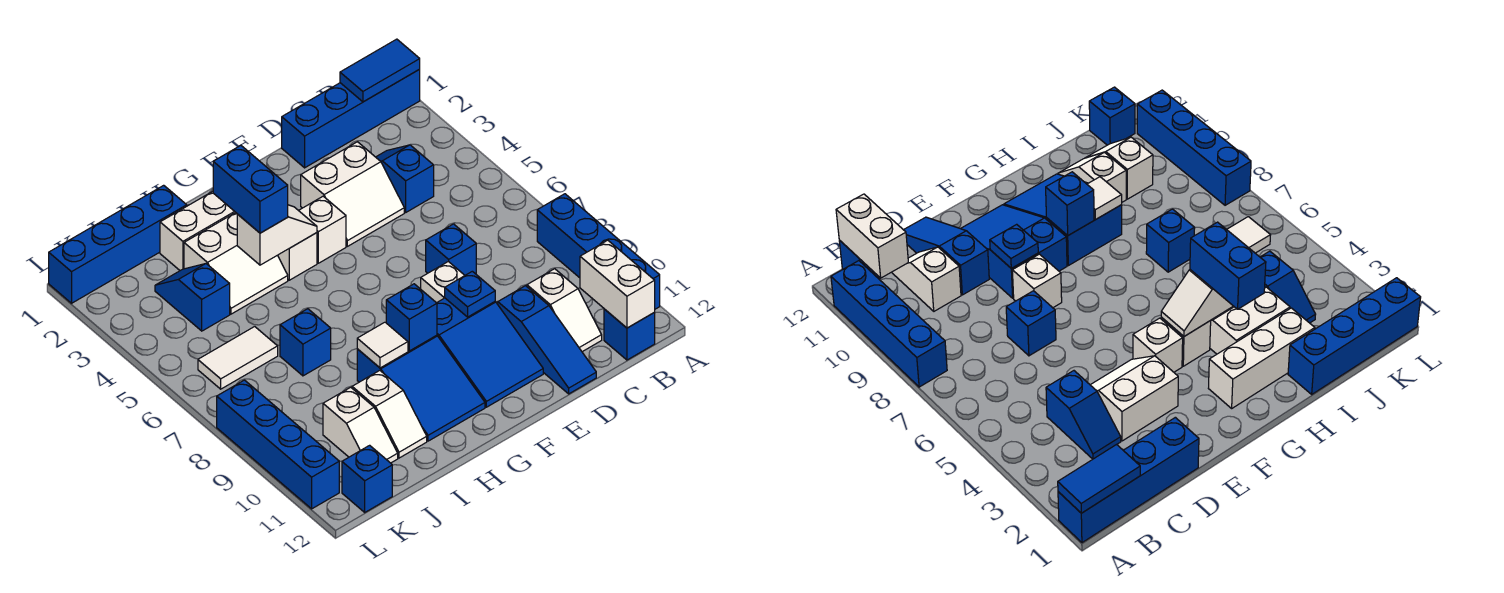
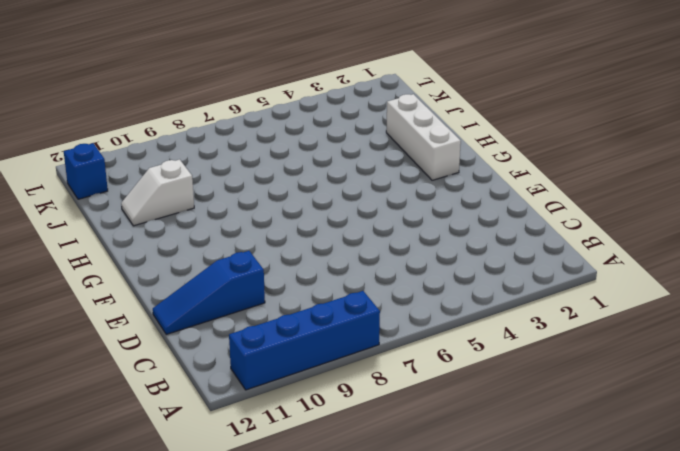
none -> blue brick A1:D1 level 1
none -> blue brick B12 level 1
none -> blue slope C3:C4 level 1 top 4
none -> white slope C10:C11 level 1 top 10

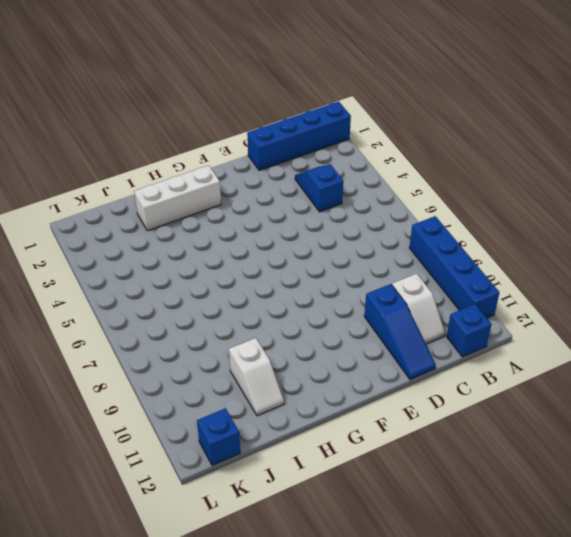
none -> white slope D3:E4 level 1 top 3
none -> blue brick D7 level 1
none -> white brick E8 level 1
none -> blue slope E9:F11 level 1 top 9

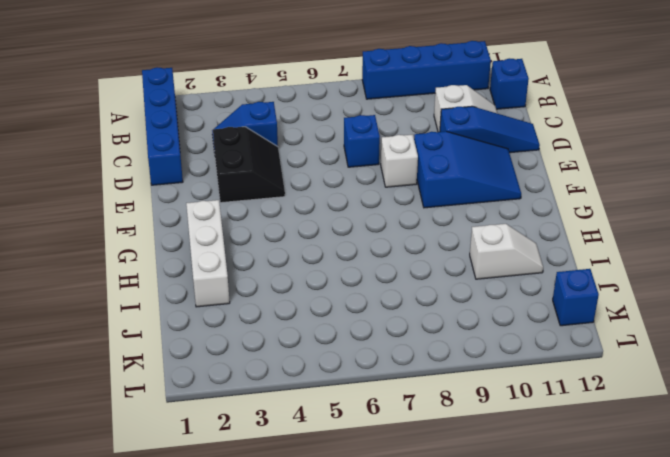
black slope D3:E4 level 1 top 3 -> white slope D3:E4 level 1 top 3
none -> white brick F4 level 1
none -> white brick G4 level 1
none -> blue slope G9:H11 level 1 top 9
none -> white slope H3:I4 level 1 top 3

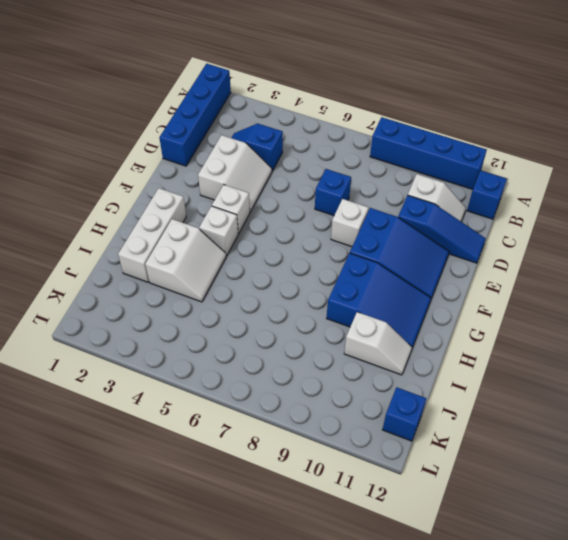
none -> blue brick I1:L1 level 1
none -> blue brick I7 level 1
none -> blue slope J3:J4 level 1 top 4
none -> white tile J6:K6 level 1

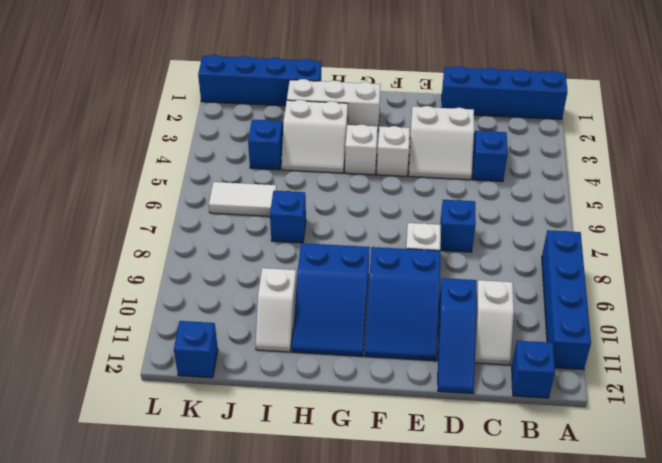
none -> white slope J10:J11 level 1 top 10
none -> blue brick L8:L11 level 1
none -> blue tile A1:B1 level 2
none -> white brick B11:B12 level 2

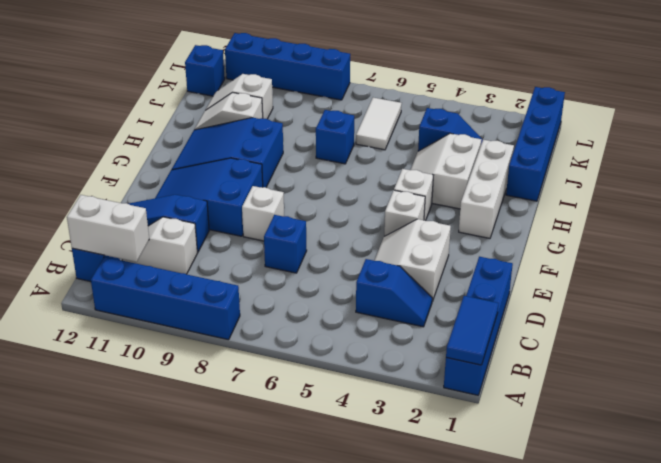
none -> blue plate E9 level 2
none -> white slope G4:H4 level 2 top H
none -> blue brick G9 level 2
none -> white tile H9 level 2

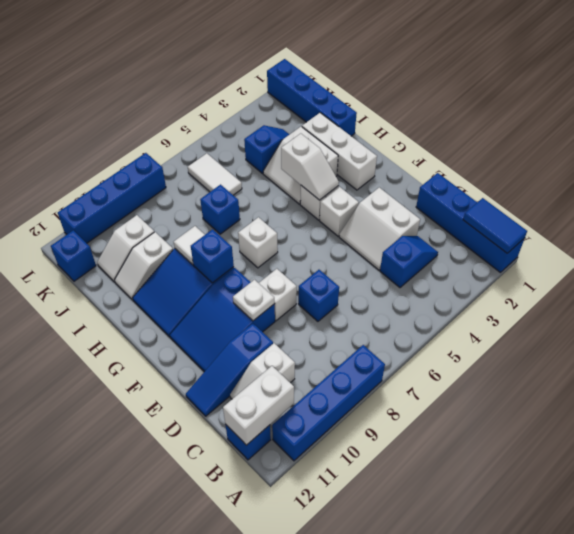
white plate E9 level 2 -> blue plate E9 level 2
white brick G7 level 1 -> none
none -> blue brick H3:H4 level 3

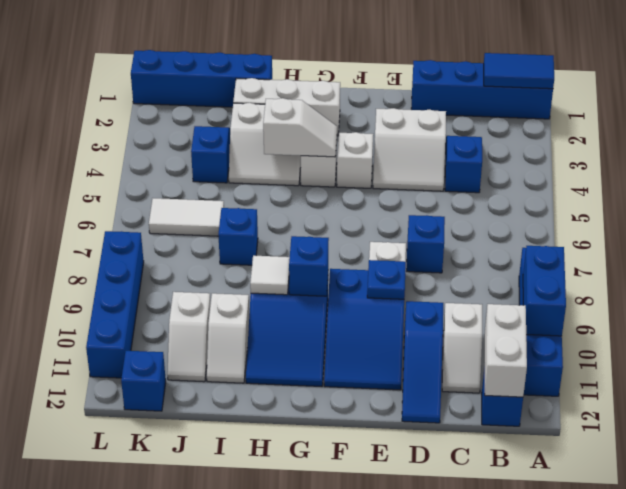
blue brick A9:A10 level 2 -> blue brick H3:H4 level 3

